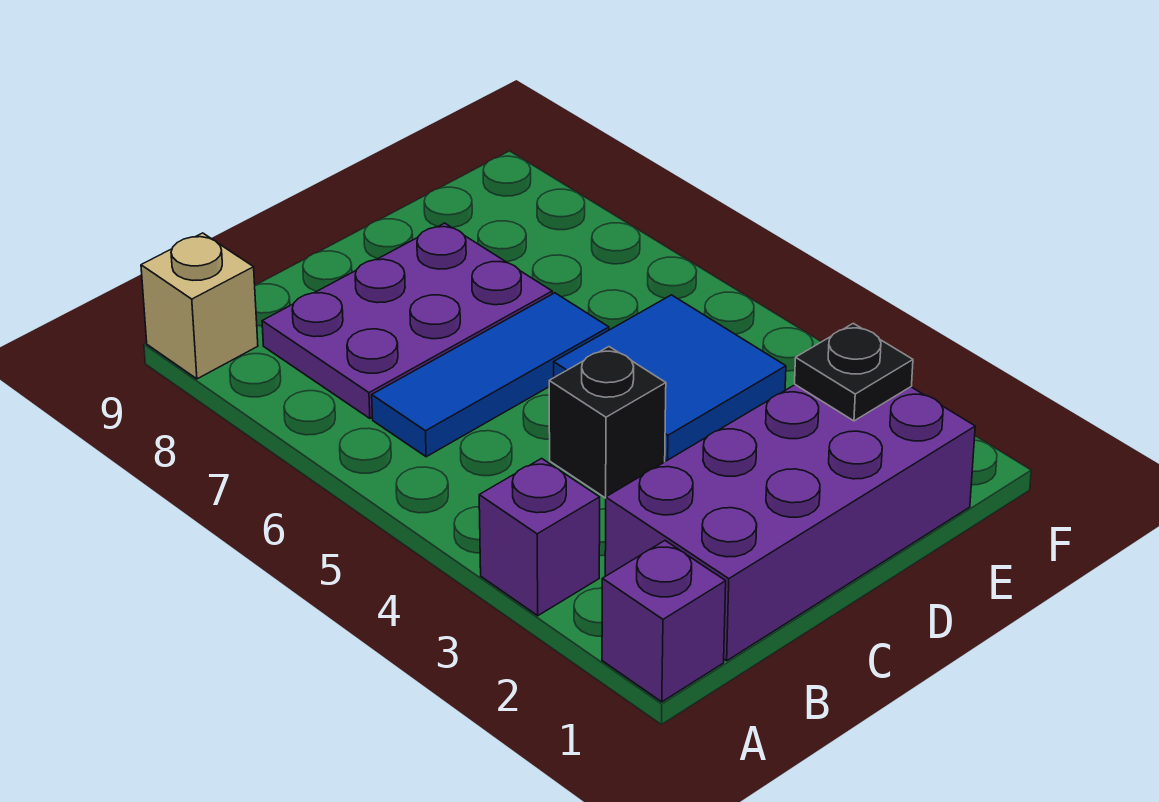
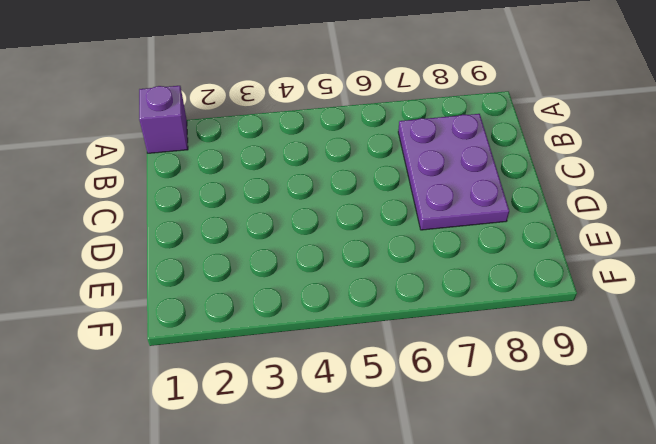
none -> purple brick A3 level 1
none -> tan brick A9 level 1

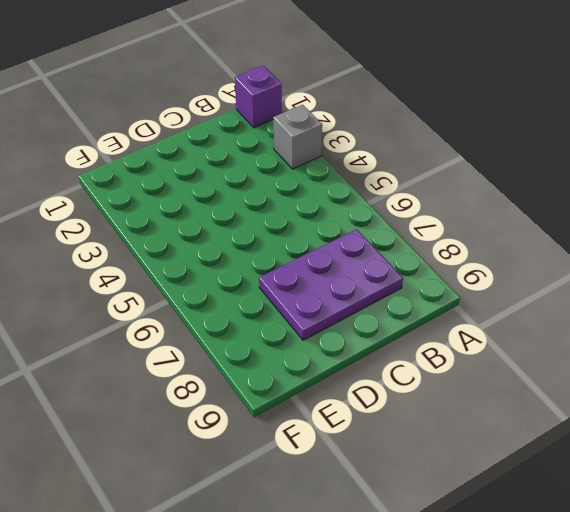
grey brick A3 level 1 -> purple brick A3 level 1
none -> tan brick A9 level 1
none -> purple brick B1:E2 level 1

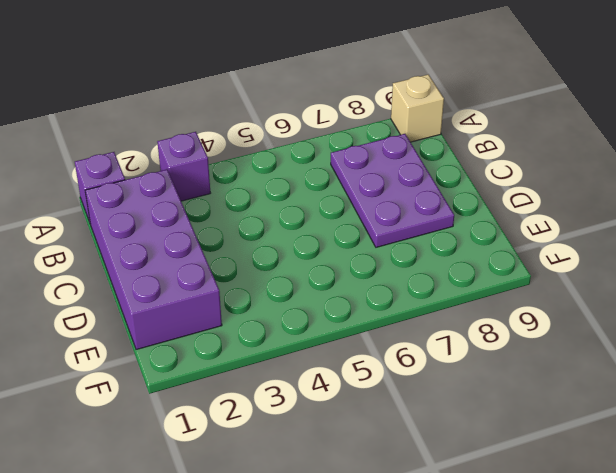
none -> blue tile B6:D6 level 1
none -> black brick C4 level 1

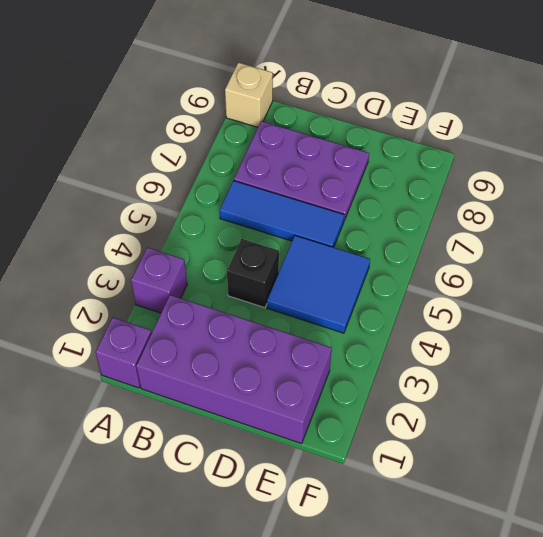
none -> black plate E2 level 2

